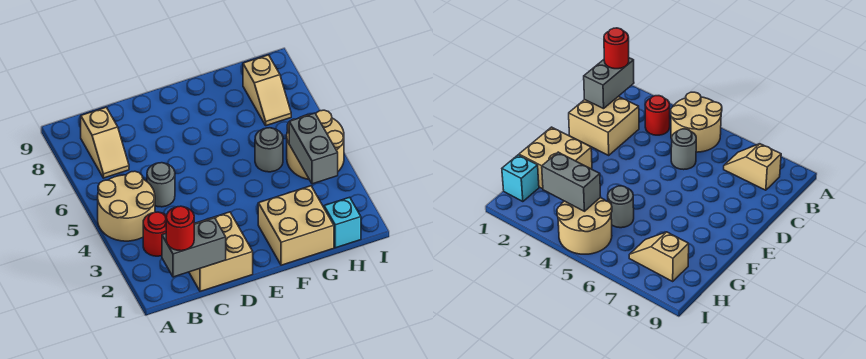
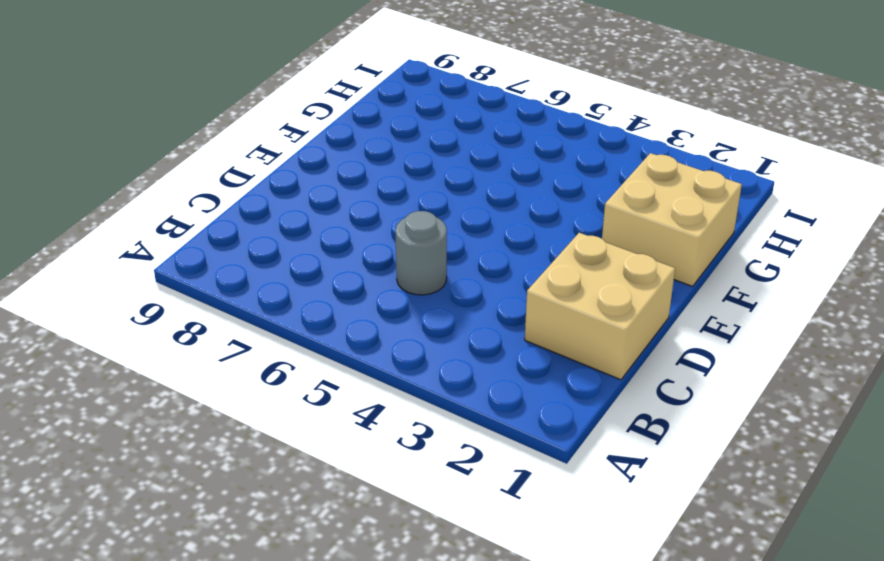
none -> tan round brick A4:B5 level 1
none -> red round brick B3 level 1
none -> tan slope B7:B8 level 1 top 8

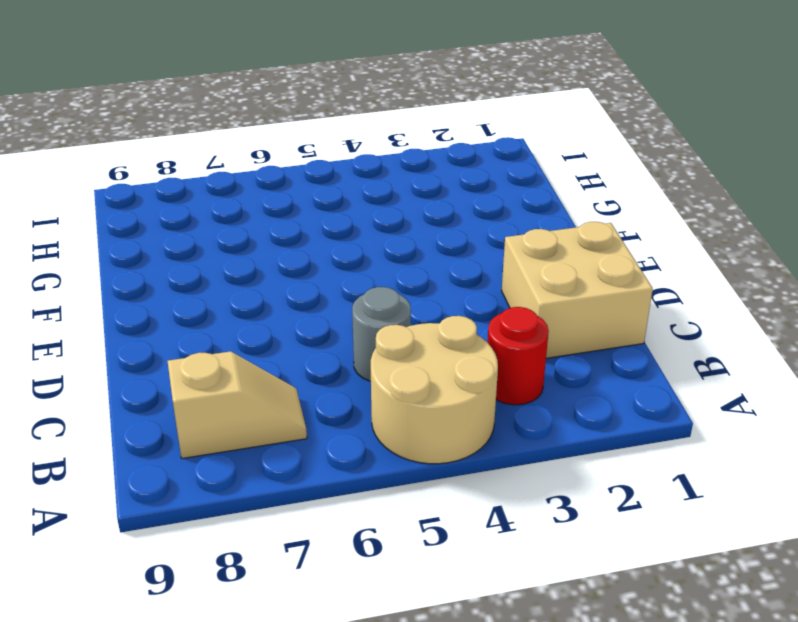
none -> tan brick F1:G2 level 1
none -> grey round brick G5 level 1
none -> cyan brick H1 level 1

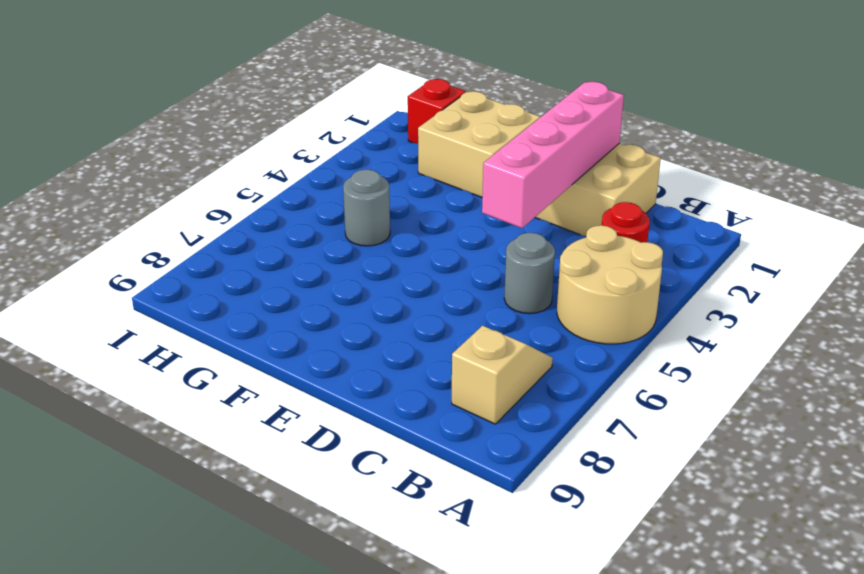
pink brick D1:D4 level 2 -> none
red brick H1 level 1 -> cyan brick H1 level 1
none -> tan round brick H4:I5 level 1
none -> tan slope H7:H8 level 1 top 8
none -> grey brick B1:C1 level 2

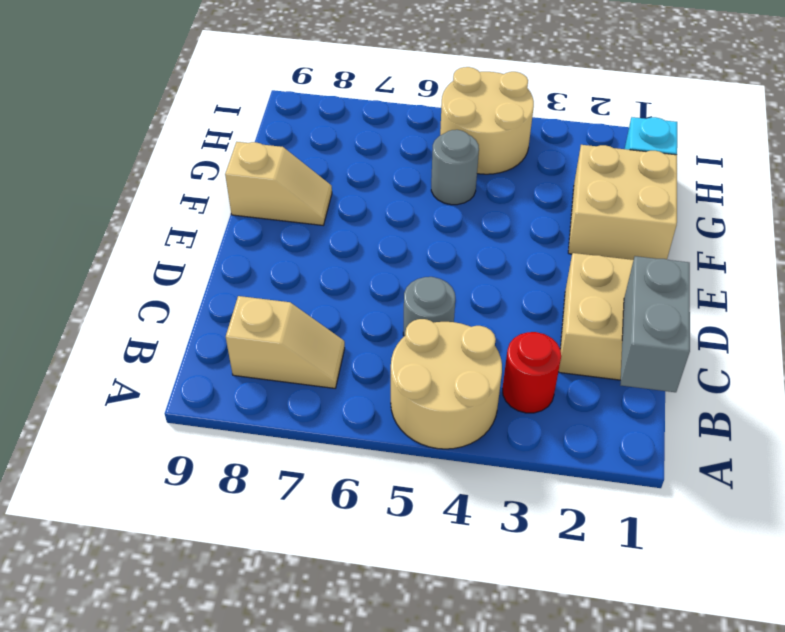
tan slope F8:F9 level 1 top 9 -> tan slope H7:H8 level 1 top 8
none -> grey brick H3:H4 level 2
none -> red round brick B1 level 3

